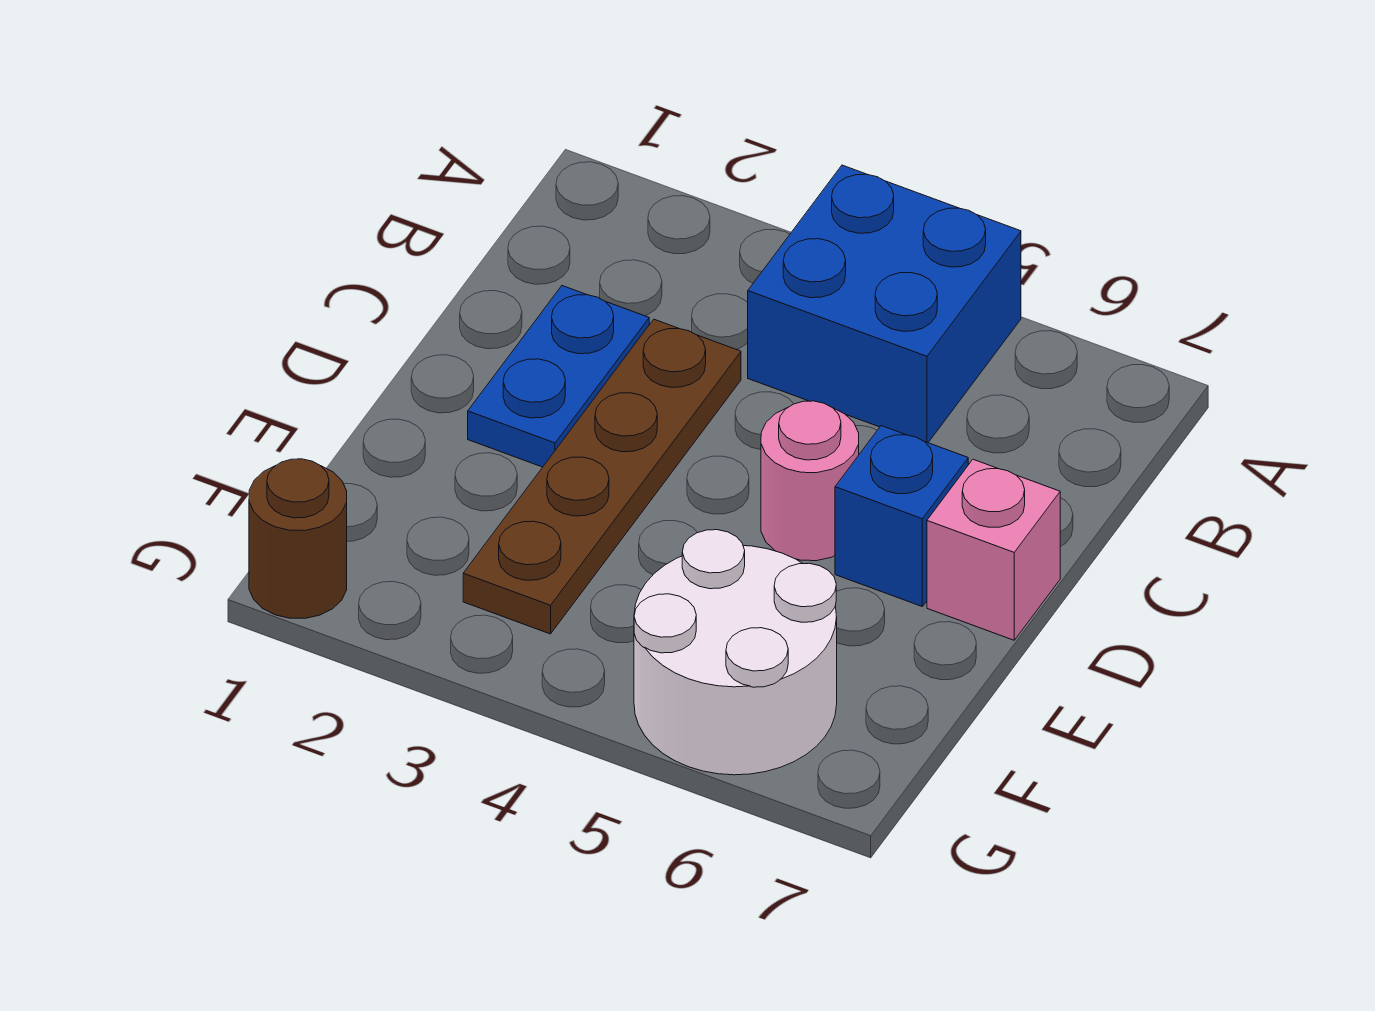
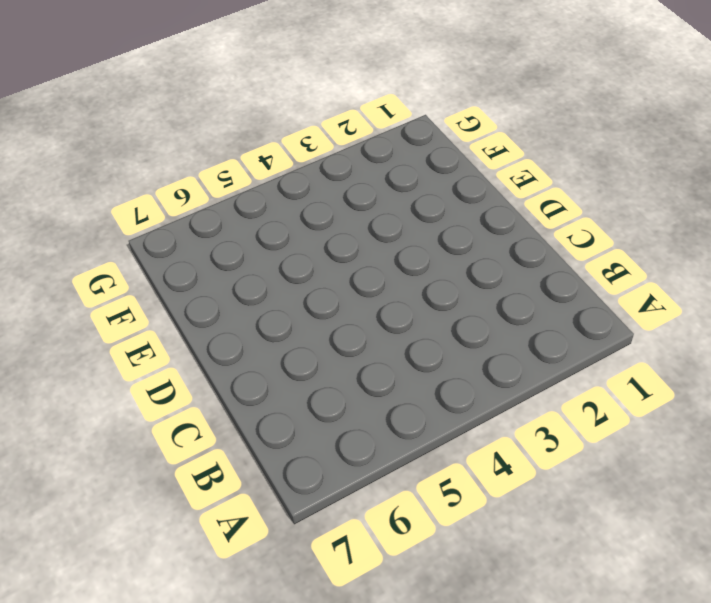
none -> blue brick A4:B5 level 1
none -> blue plate C2:D2 level 1

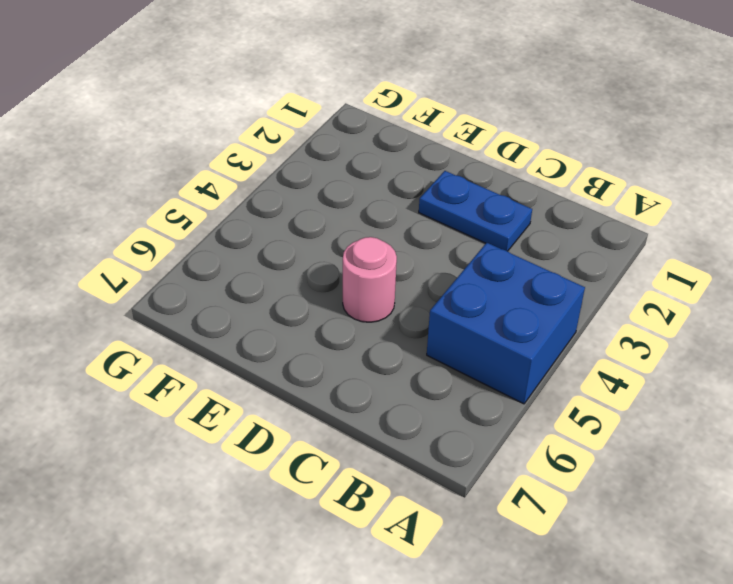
none -> brown plate C3:F3 level 1
none -> blue brick D6 level 1

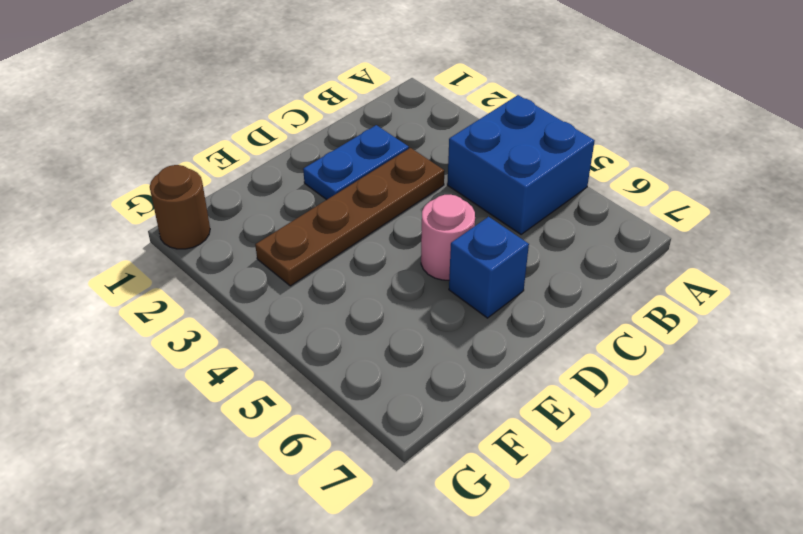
none -> pink brick D7 level 1
none -> white round brick F5:G6 level 1

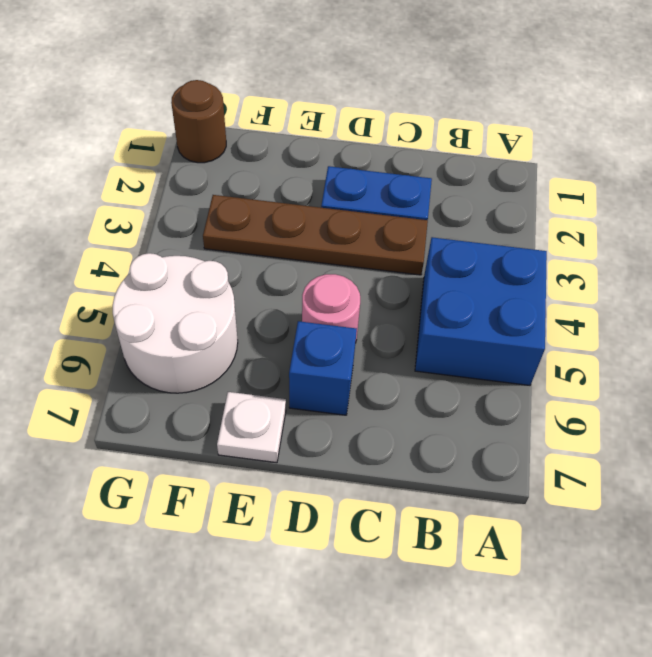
white plate E7 level 1 -> none
none -> pink brick D7 level 1

